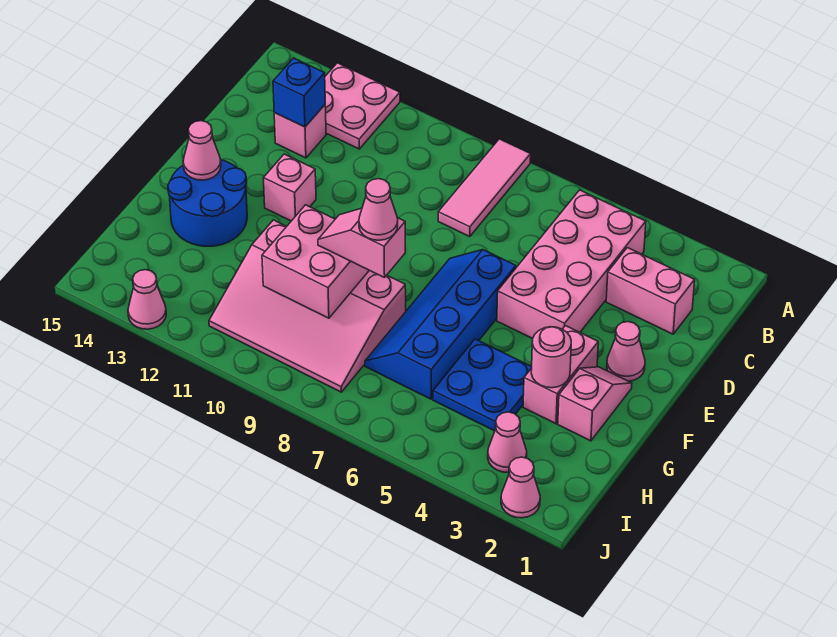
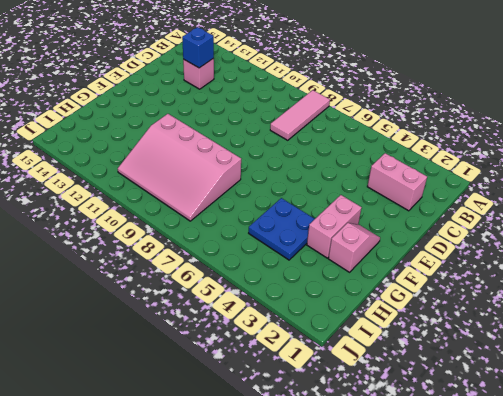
none -> pink plate A12:B13 level 1
none -> pink brick B4:E5 level 1
none -> pink cone E2 level 1

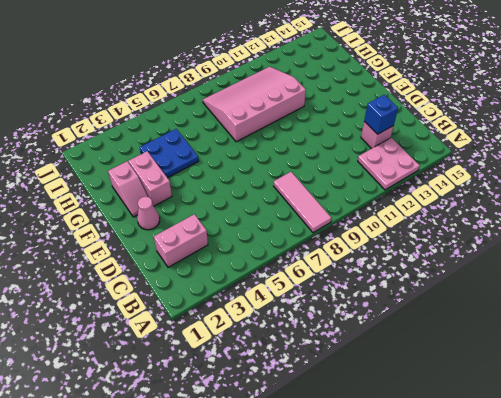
none -> pink brick B4:E5 level 1
none -> blue slope E6:H7 level 1 top 6
none -> pink brick E12 level 1

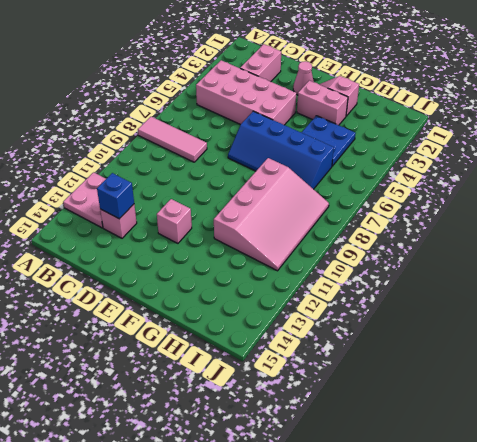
none -> blue round brick F13:G14 level 1
none -> pink cone I3 level 1
none -> pink cone J2 level 1

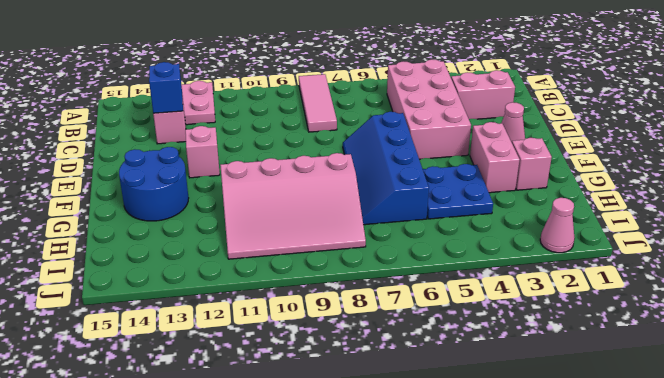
none -> pink cone I3 level 1
none -> pink cone J13 level 1
none -> pink cone F14 level 2

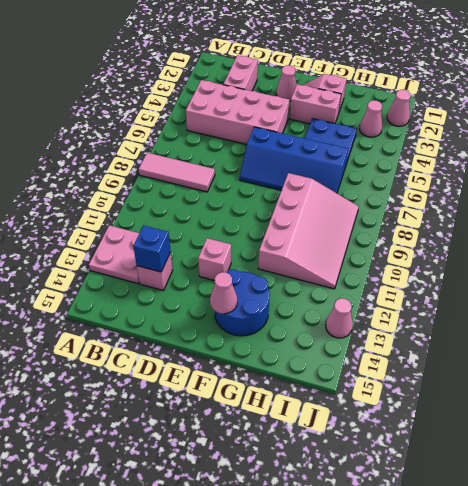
none -> pink round brick G3 level 2
none -> pink brick G9:H10 level 2
none -> pink slope G8:G9 level 3 top 8

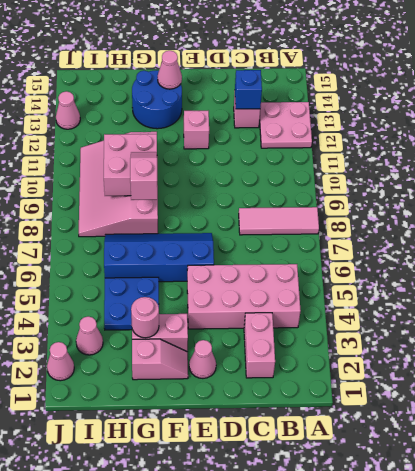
none -> pink cone G8 level 4

